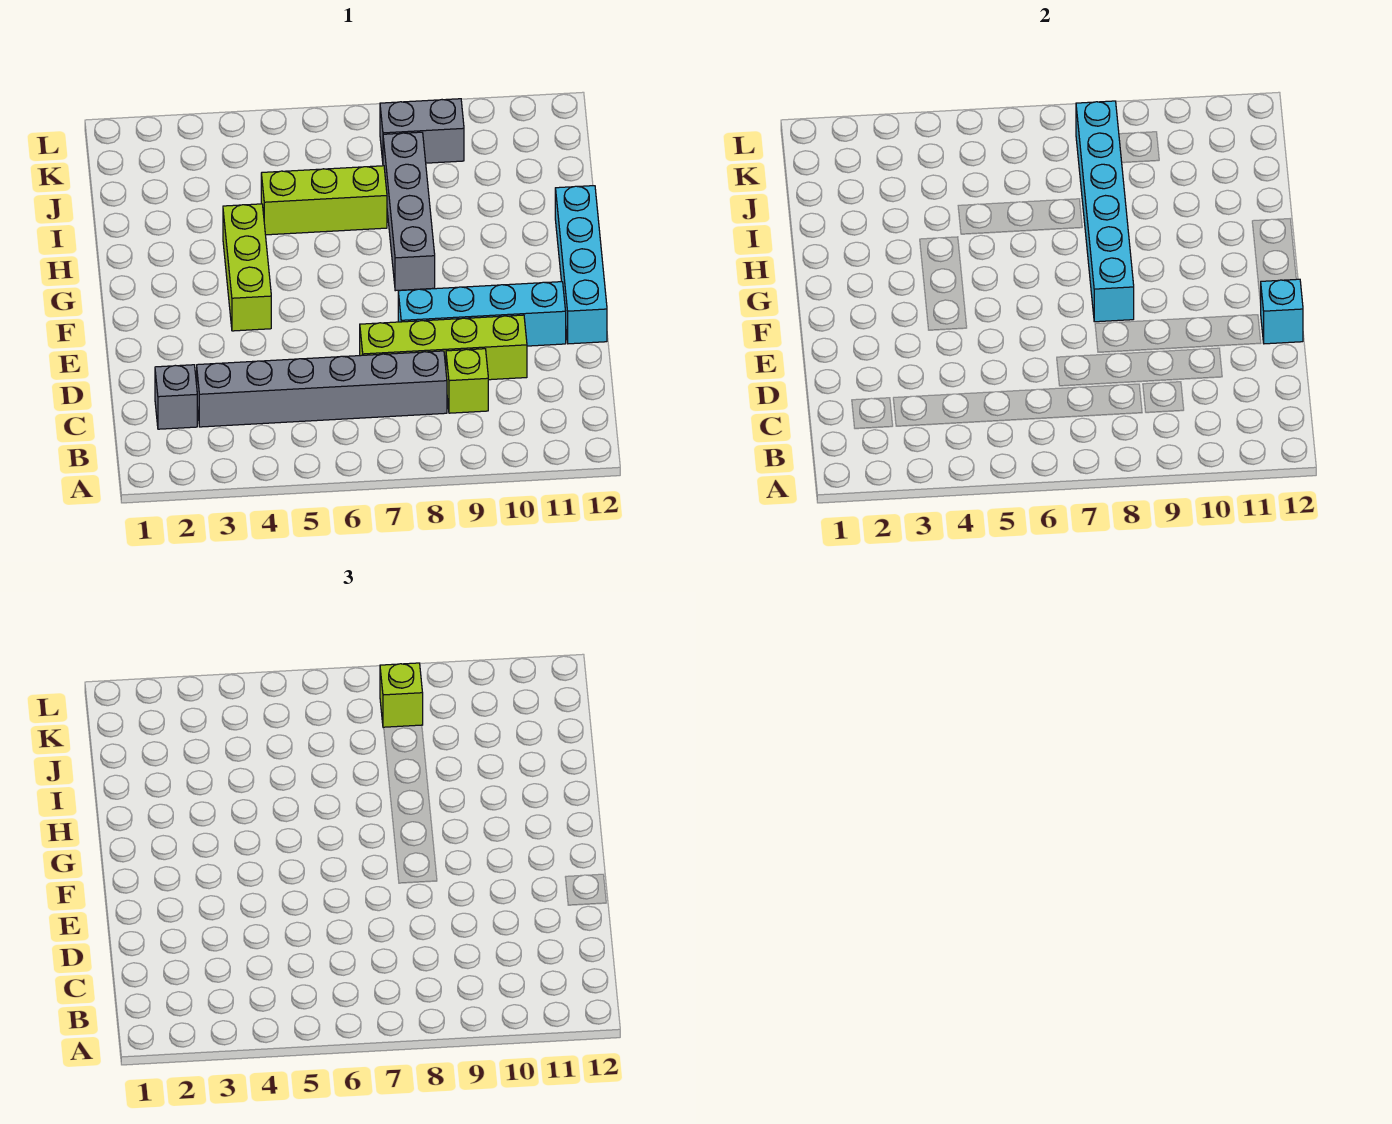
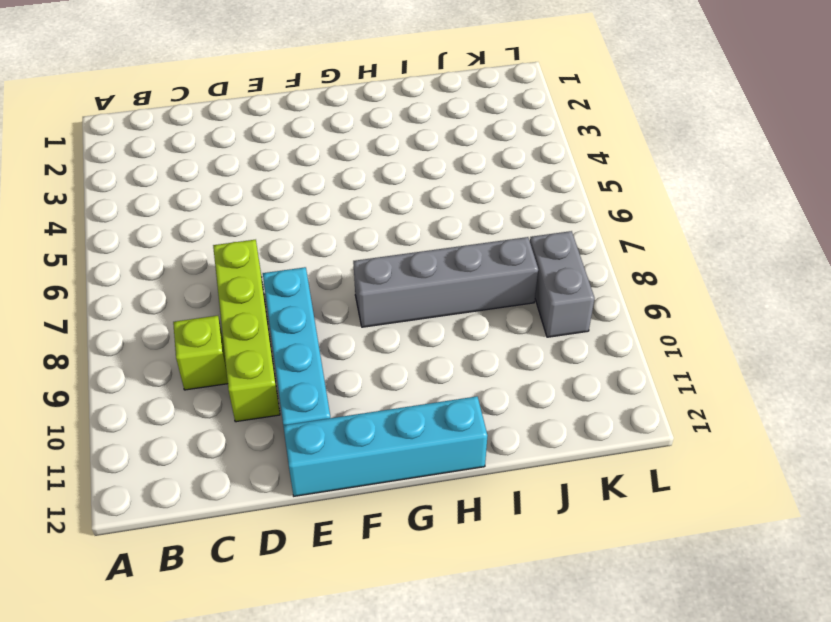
none -> grey brick C2 level 1
none -> grey brick C3:C8 level 1
none -> lime brick F4:H4 level 1

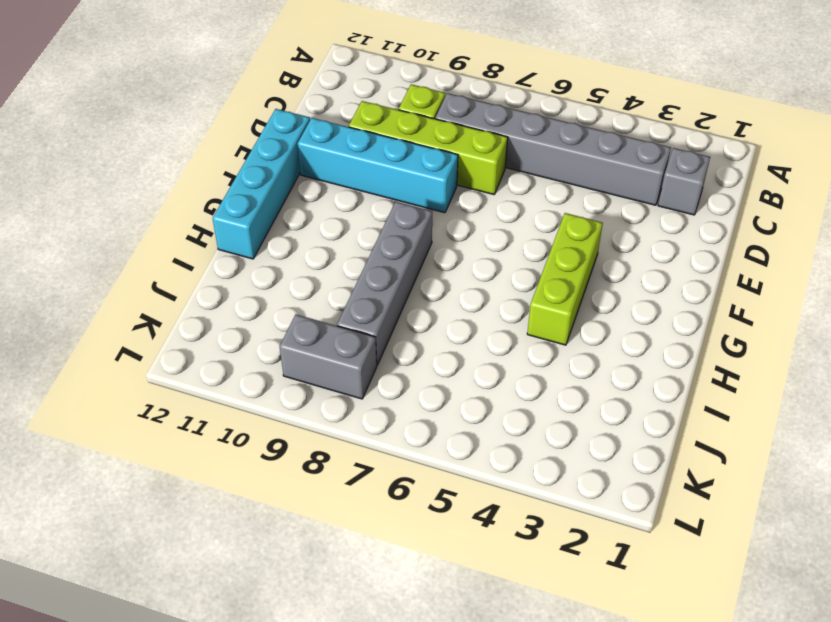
none -> lime brick I5:I7 level 1
none -> cyan brick E12 level 2
none -> cyan brick F8:K8 level 2

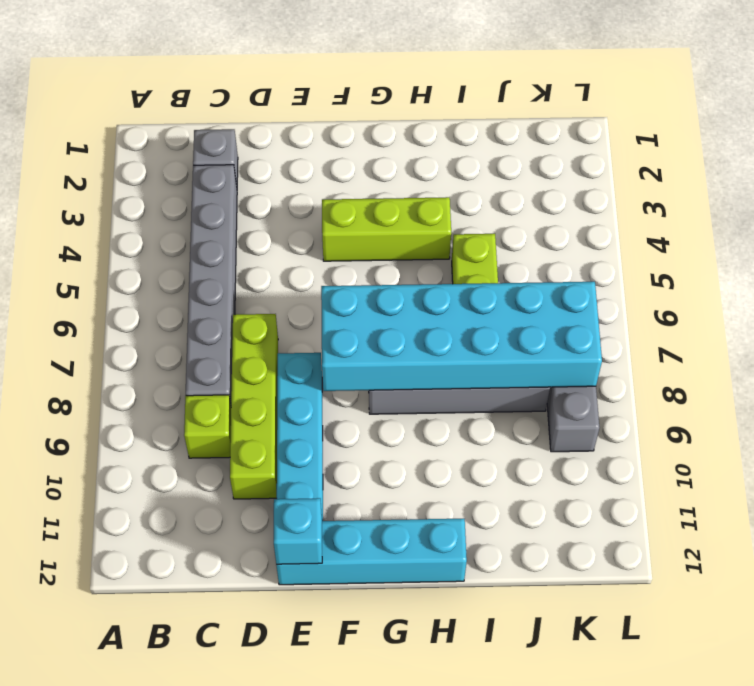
cyan brick F7:K8 level 2 -> cyan brick F8:K8 level 2
none -> lime brick K8 level 3

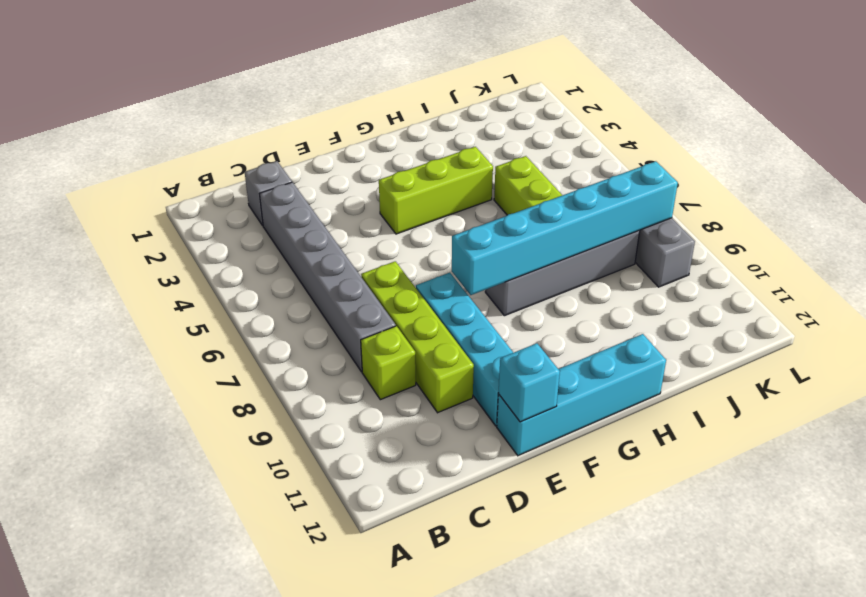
none -> lime brick K8 level 3

